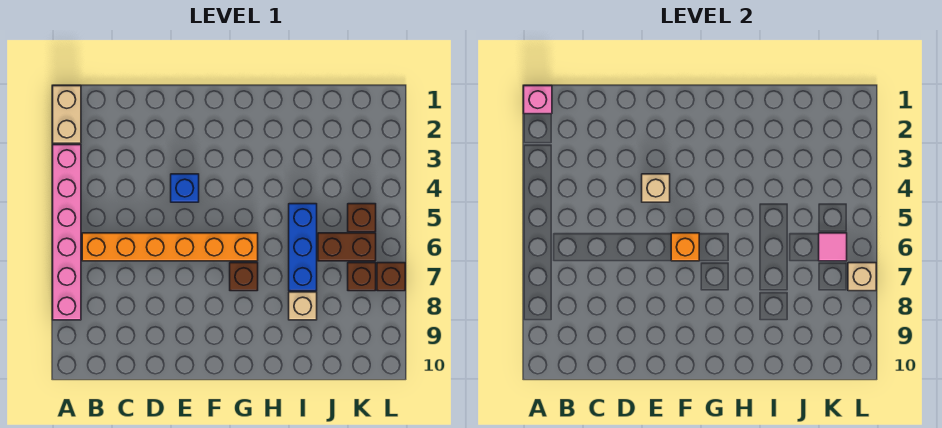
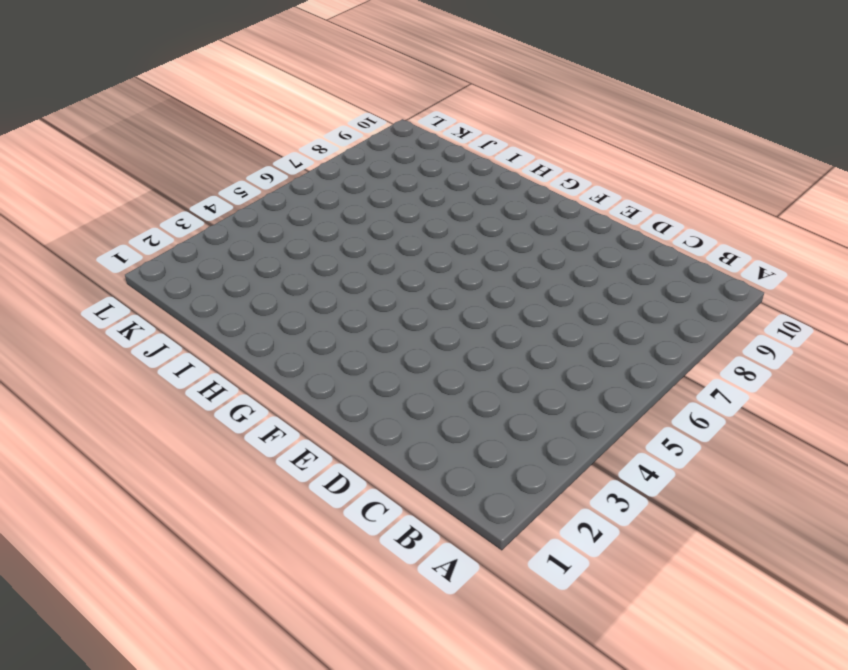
none -> tan brick A1:A2 level 1
none -> pink brick A3:A8 level 1
none -> orange brick B6:G6 level 1

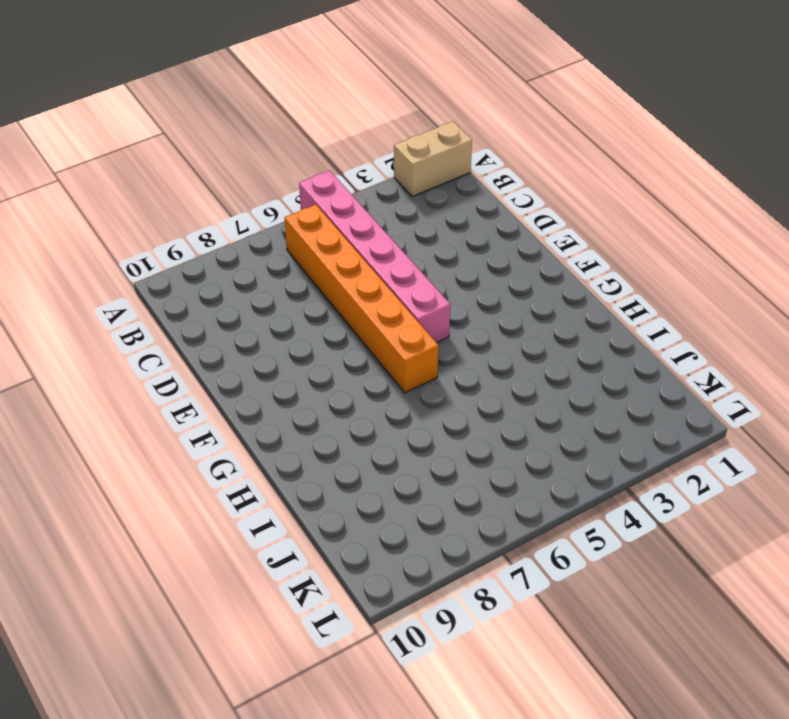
pink brick A5:F5 level 1 -> pink brick A3:A8 level 1
none -> blue brick E4 level 1
none -> brown brick G7 level 1
none -> blue brick I5:I7 level 1

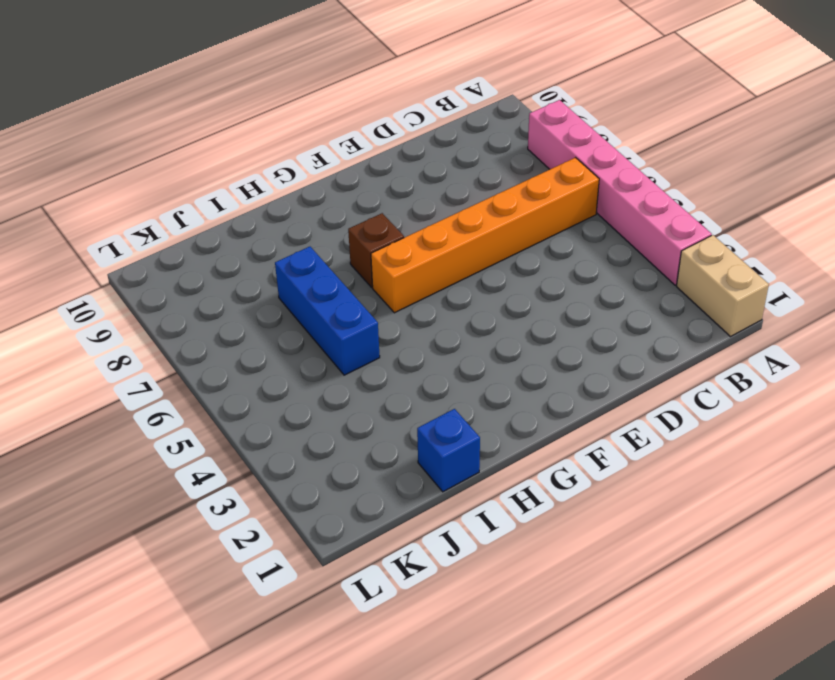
blue brick I1 level 1 -> blue brick E4 level 1
none -> tan brick I8 level 1
none -> brown brick J6:K6 level 1
none -> brown brick K5 level 1

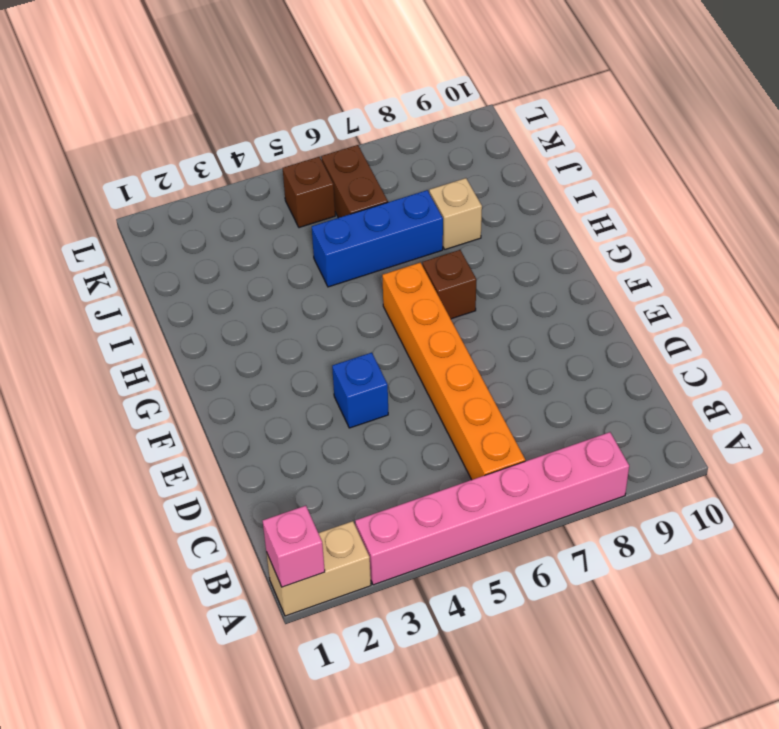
none -> brown brick K7 level 1
none -> brown brick L7 level 1
none -> tan brick E4 level 2

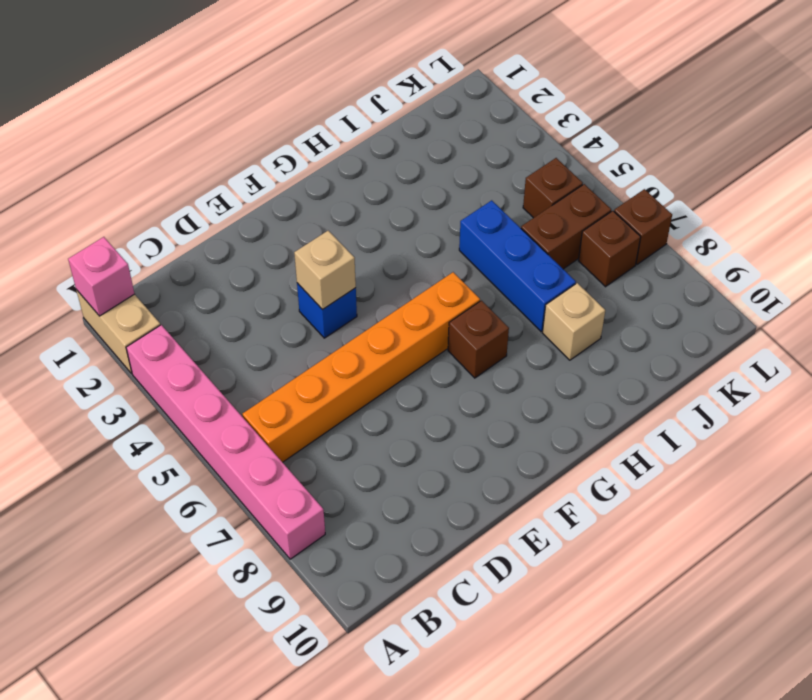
none -> orange brick F6 level 2
none -> pink tile K6 level 2
none -> tan brick L7 level 2

